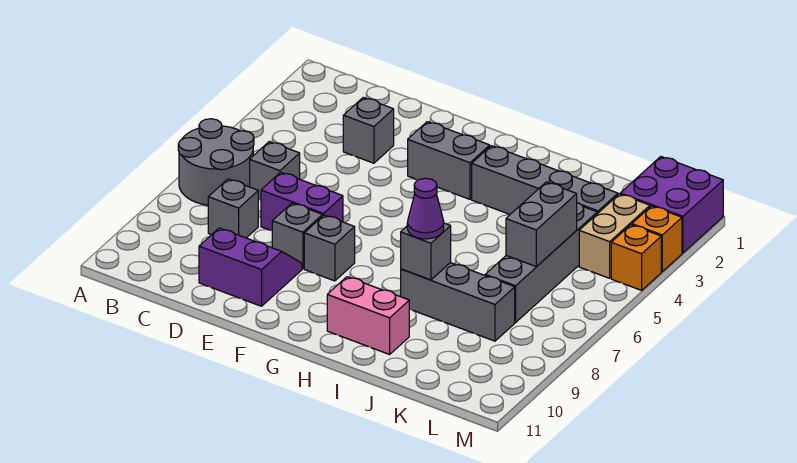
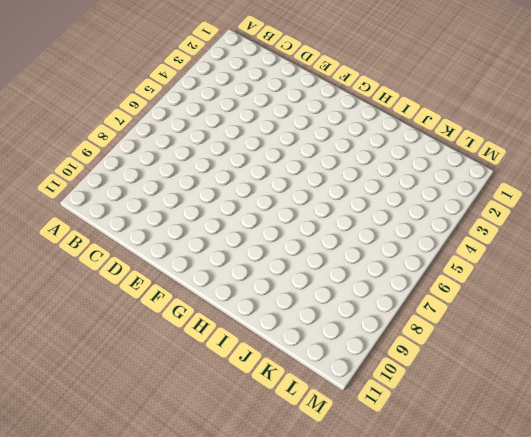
none -> grey round brick A6:B7 level 1
none -> grey brick C6 level 1
none -> grey brick C8 level 1

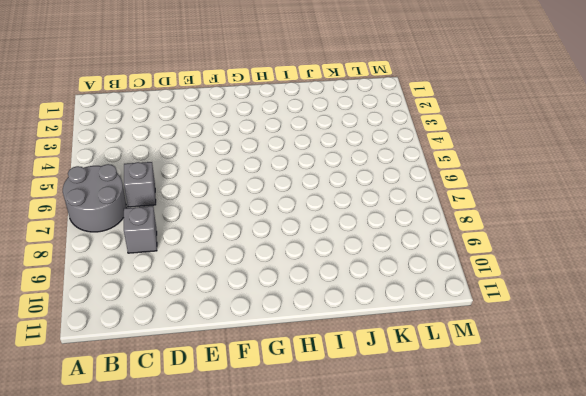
none -> grey brick D3 level 1
none -> purple brick D7:E7 level 1
none -> purple slope D9:E10 level 1 top 10

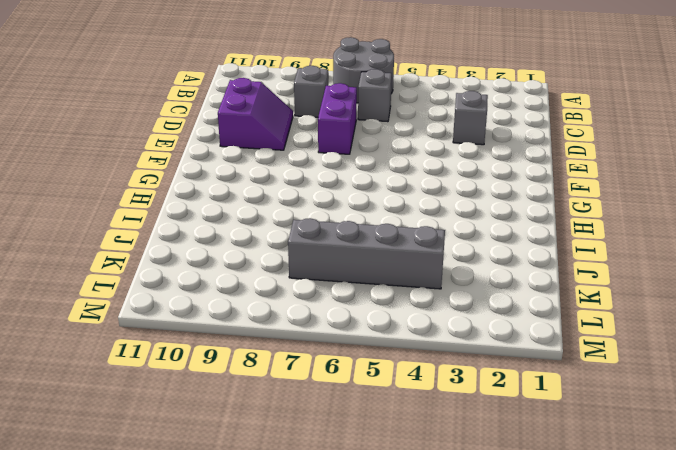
none -> grey brick E8 level 1
none -> grey brick F3:G3 level 1
none -> grey brick F8 level 1

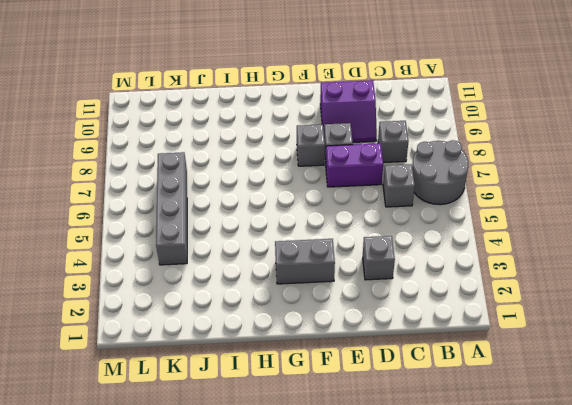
none -> grey brick H3:K3 level 1
none -> pink brick H10:I10 level 1
none -> grey brick I8:K8 level 1

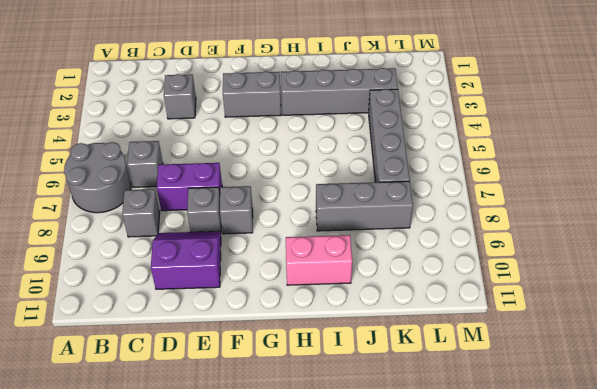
none -> purple brick L1:M2 level 1
none -> tan brick L3:L4 level 1
none -> orange brick M3 level 1

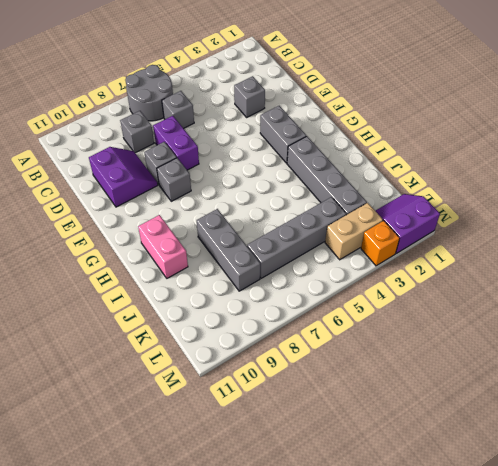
purple slope L1:M2 level 1 top M -> purple brick L1:M2 level 1
none -> orange brick M4 level 1
none -> grey brick I8 level 2
none -> grey brick K5:K6 level 2

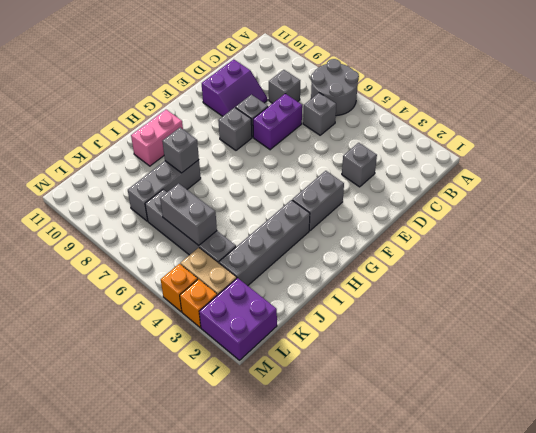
none -> purple cone I8 level 3

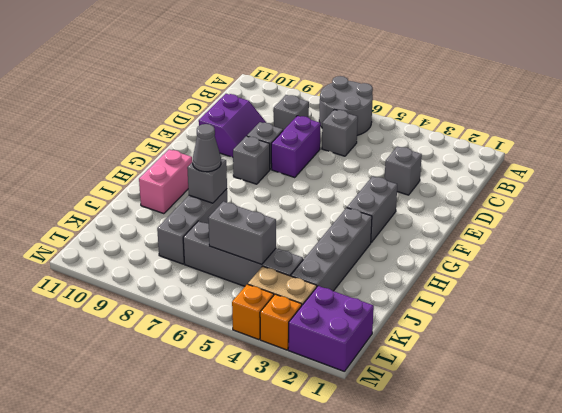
grey cone I8 level 3 -> purple cone I8 level 3

